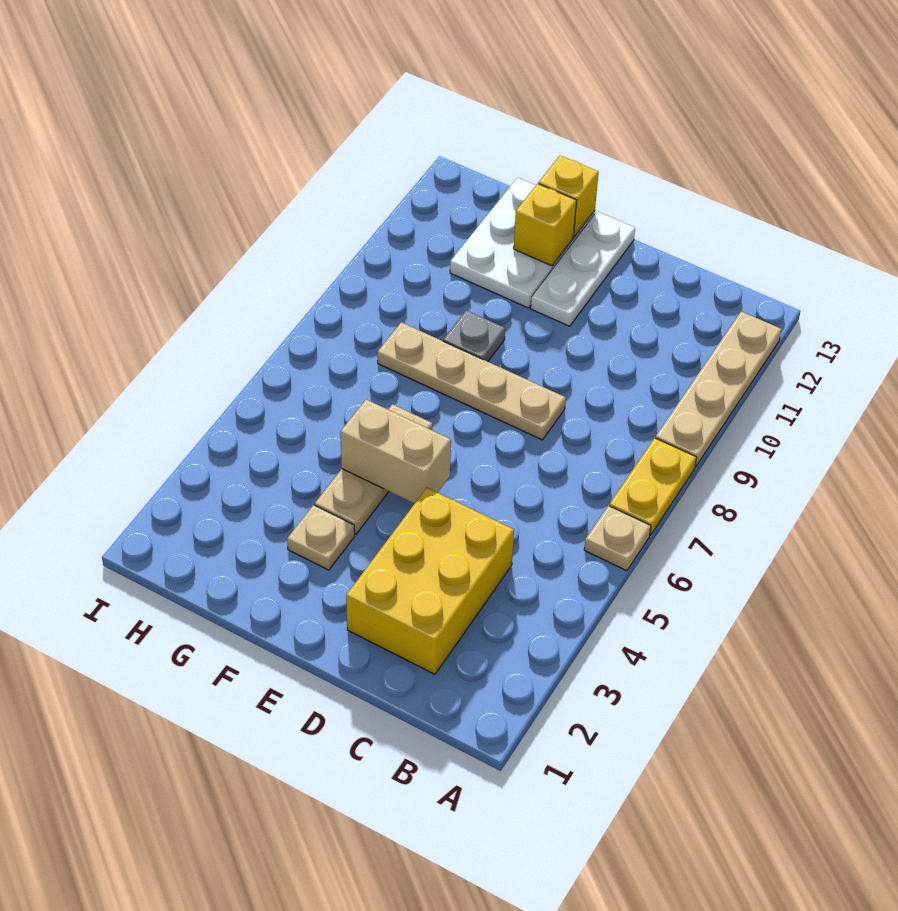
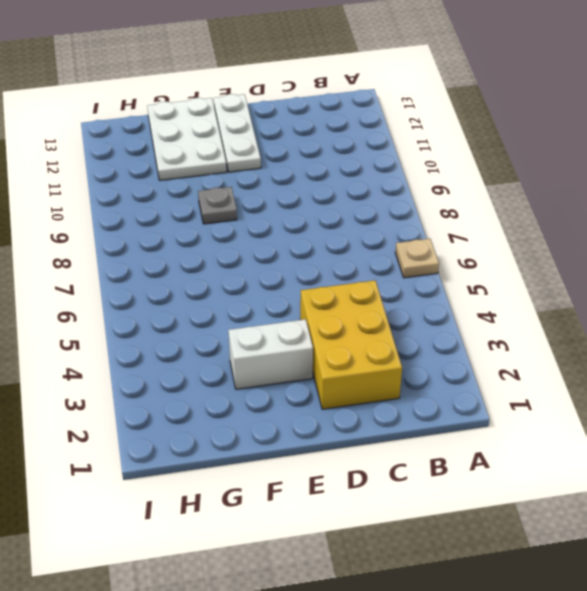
white brick E3:F3 level 1 -> tan plate F3 level 1
none -> yellow plate A7:A8 level 1
none -> tan plate A9:A12 level 1
none -> tan plate D8:G8 level 1

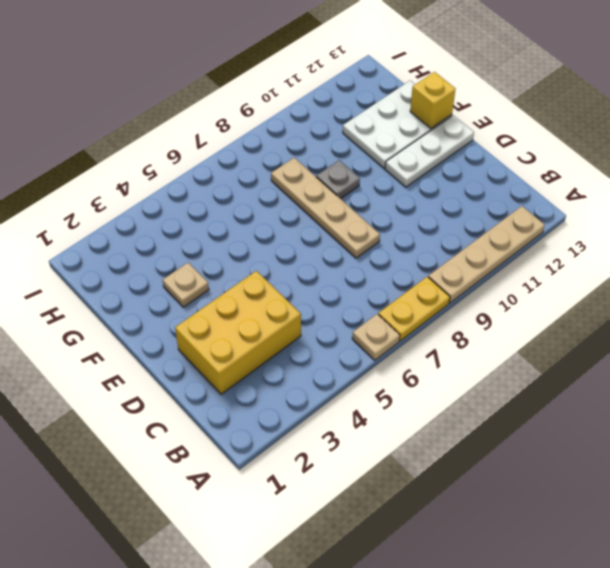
none -> tan plate F4:F6 level 1
none -> tan brick E5:F5 level 2
none -> yellow brick F12 level 2

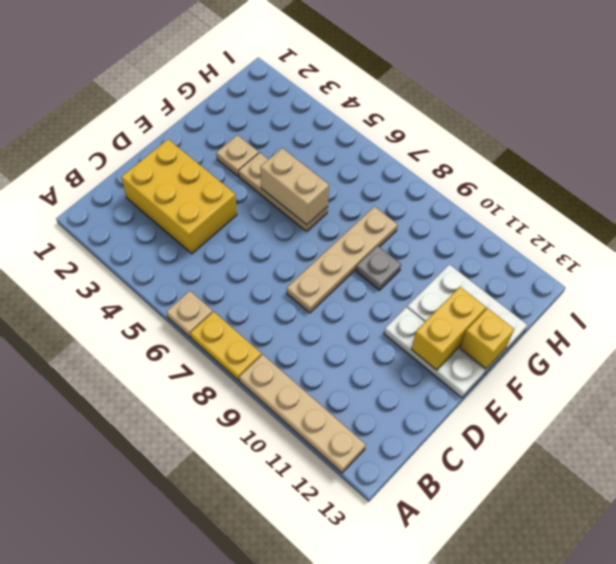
yellow brick E12:F12 level 2 -> yellow brick F12 level 2
tan brick F5:F6 level 2 -> tan brick E5:F5 level 2

